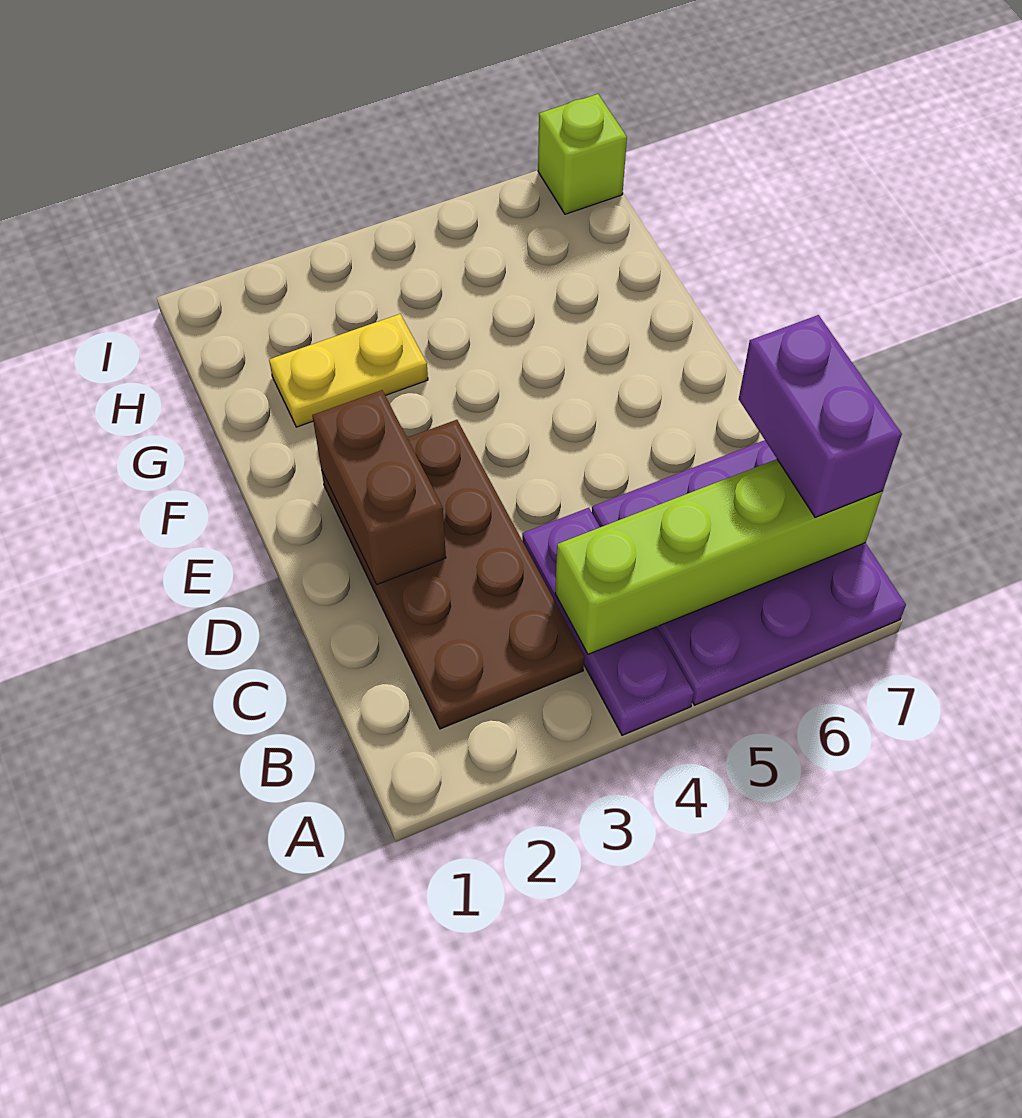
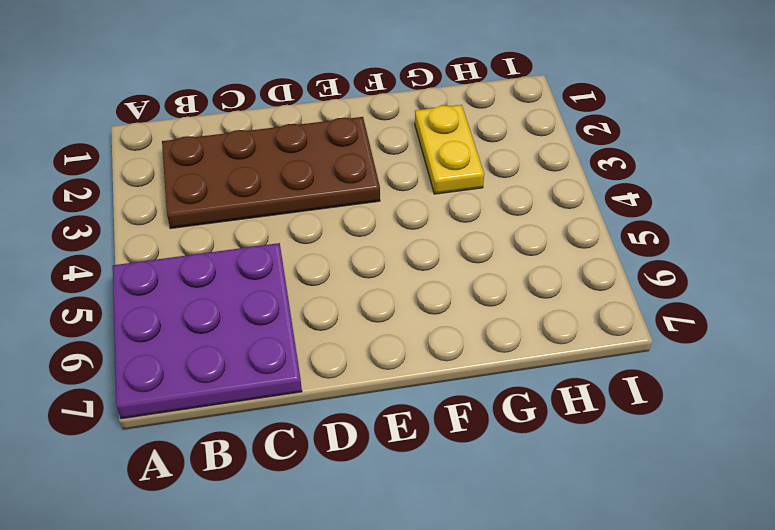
none -> purple plate A4:C4 level 1
none -> lime brick I7 level 1

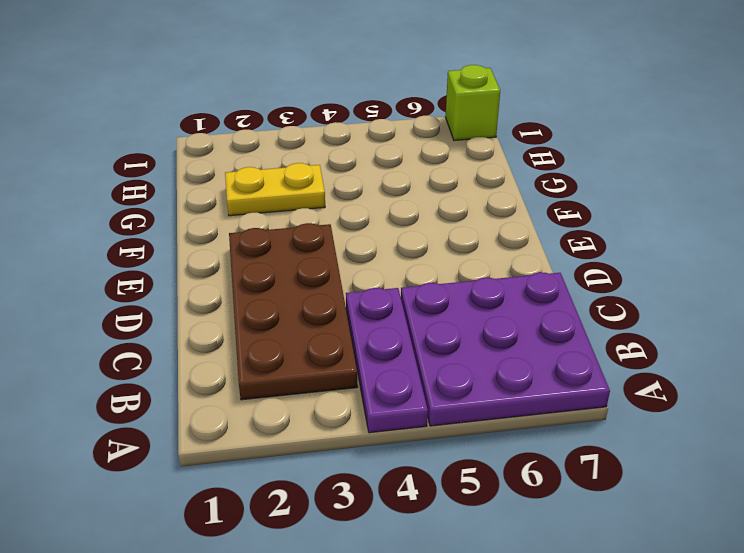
none -> lime brick B4:B7 level 2
none -> brown brick D2:E2 level 2

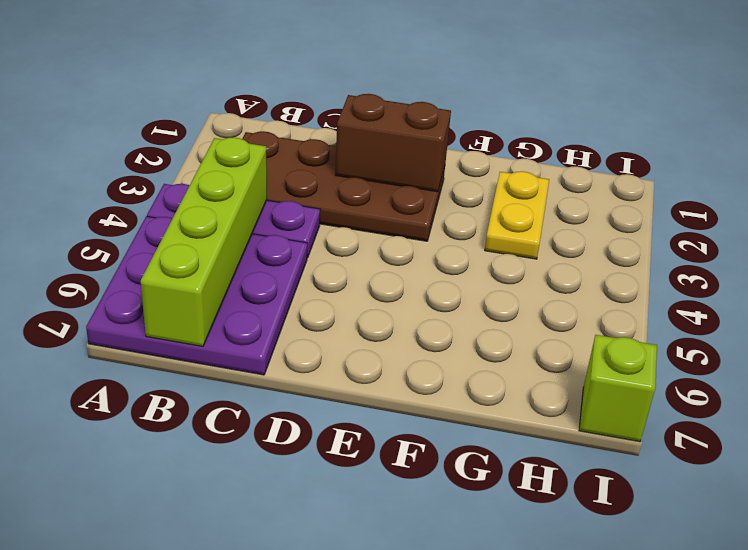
none -> purple brick B7:C7 level 3

